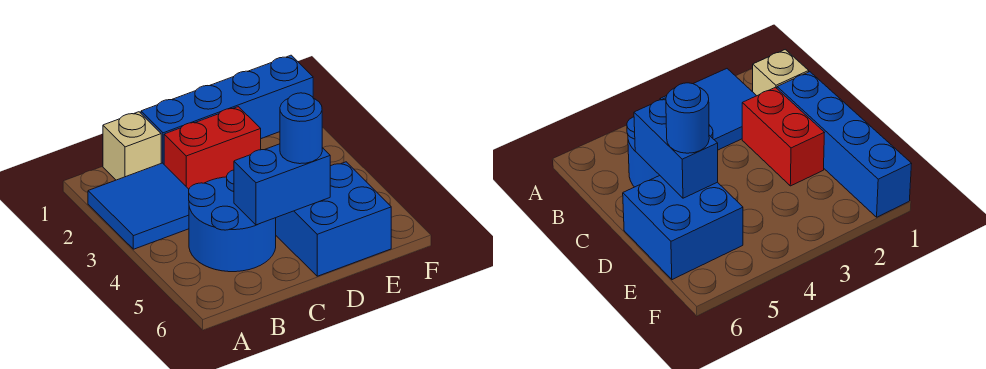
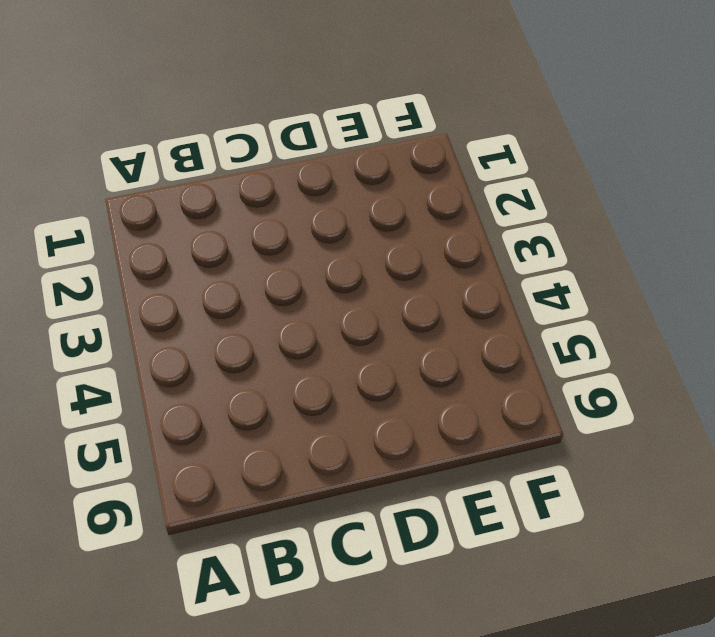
none -> blue tile A2:B3 level 1
none -> tan brick B1 level 1

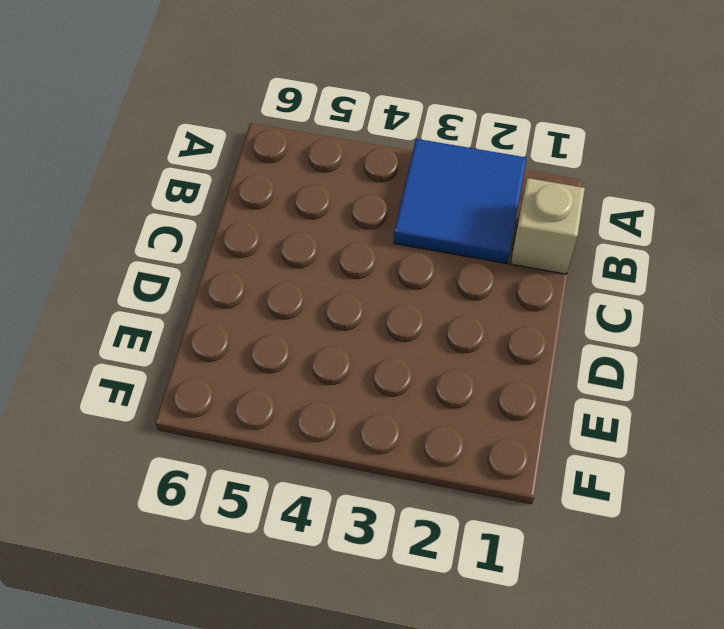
none -> blue round brick B4:C5 level 1
none -> blue brick C1:F1 level 1

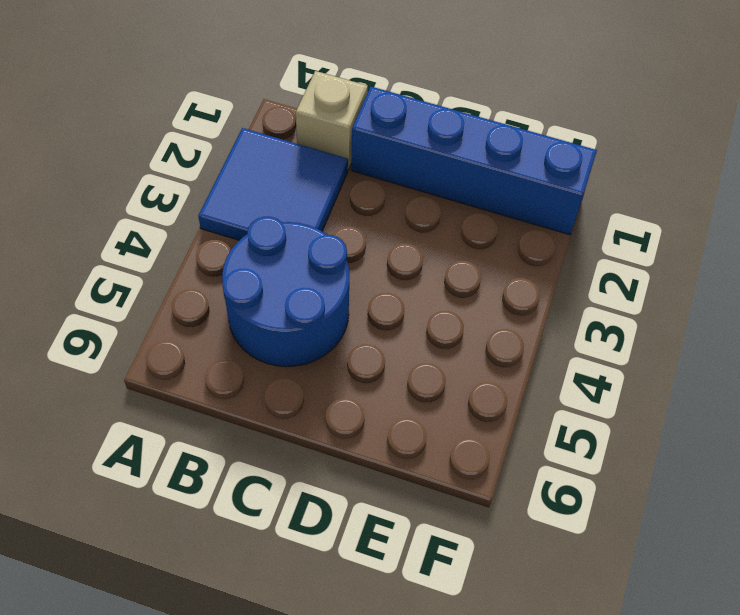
none -> red brick C2:D2 level 1
none -> blue brick D5:E6 level 1

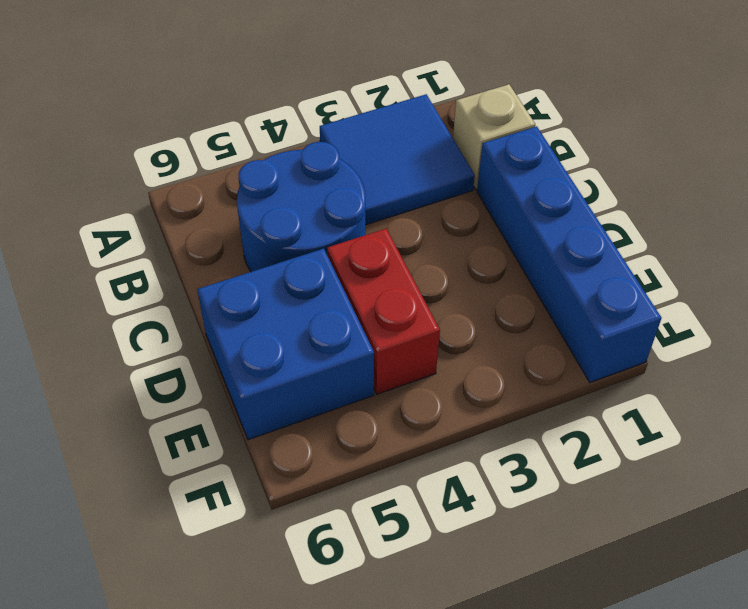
red brick D4:E4 level 1 -> red brick C2:D2 level 1
none -> blue brick C5:D5 level 2
none -> blue round brick D5 level 3

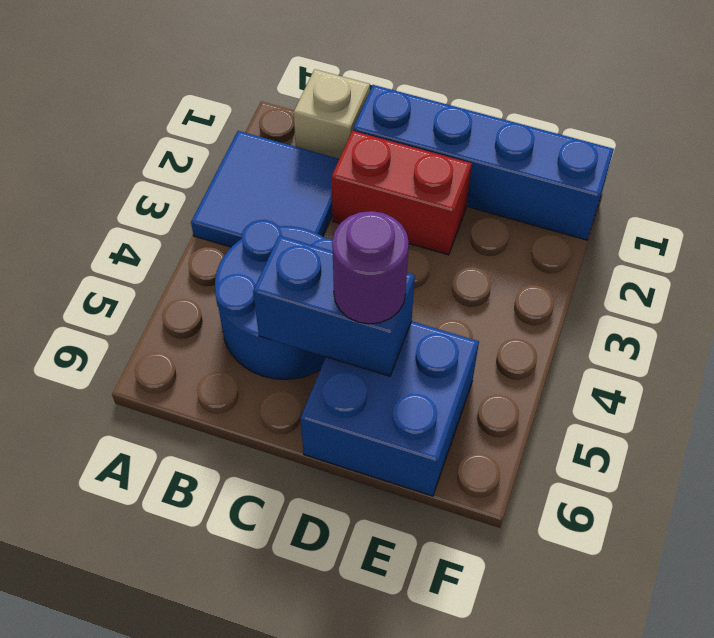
purple round brick D5 level 3 -> blue round brick D5 level 3

